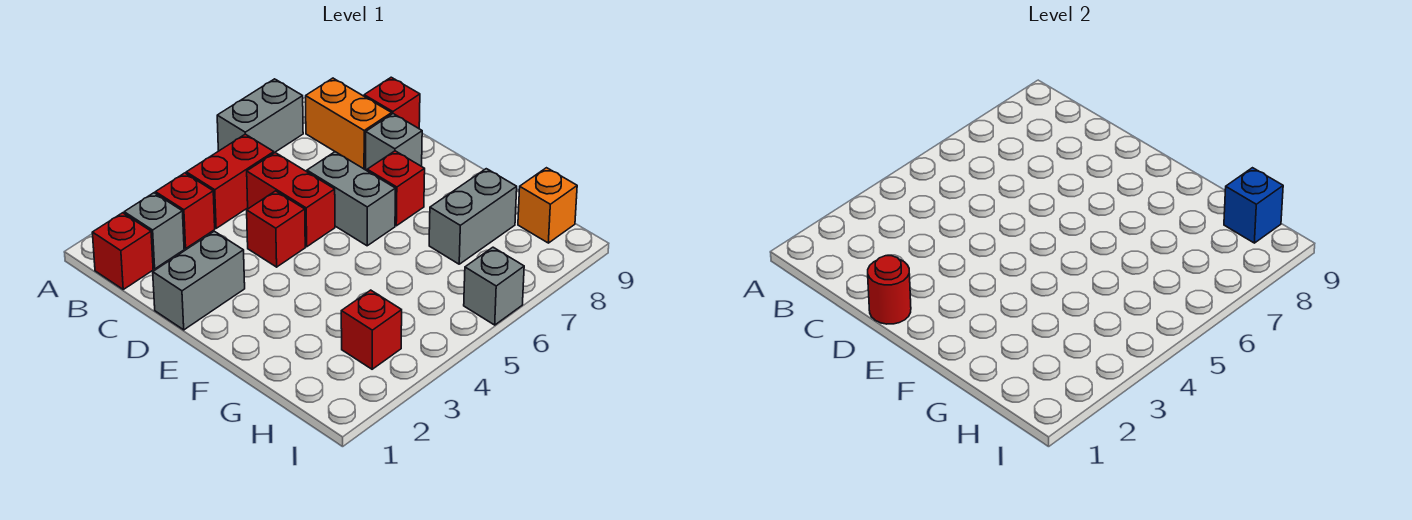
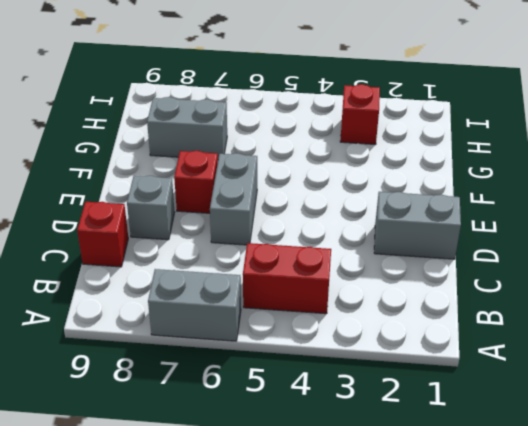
none -> red brick B1 level 1
none -> grey brick B2 level 1
none -> red brick B3 level 1

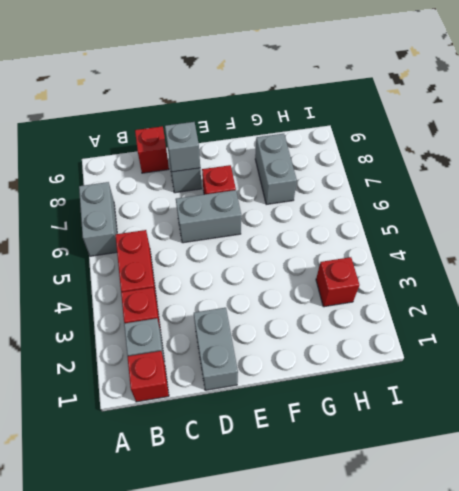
grey brick D8 level 2 -> grey brick I6 level 1
none -> orange brick B8:C8 level 1
none -> red brick C5:D5 level 1
none -> red brick D4 level 1

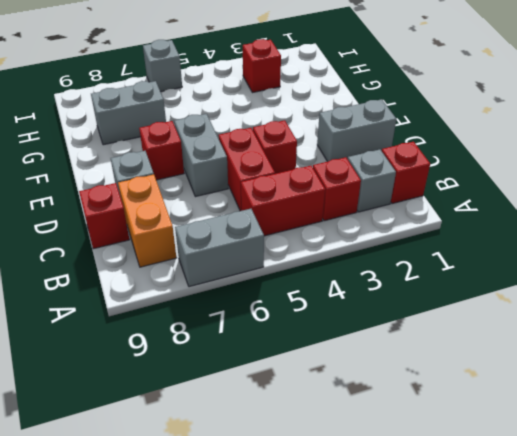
none -> orange brick H9 level 1
none -> red round brick D1 level 2
none -> blue brick H9 level 2

